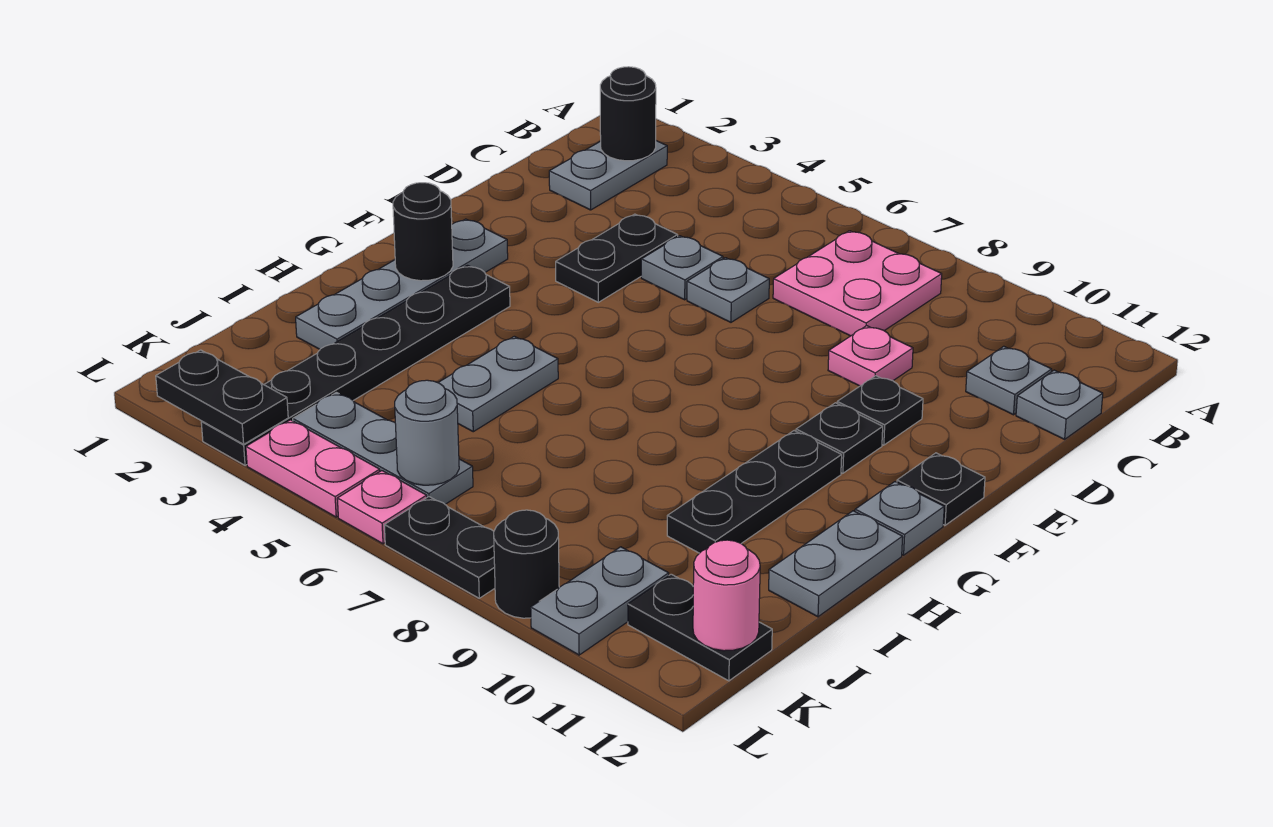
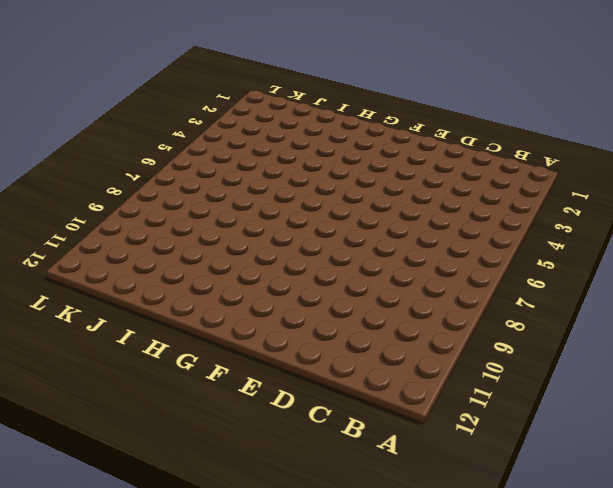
none -> grey plate B2:C2 level 1
none -> pink plate B7:C8 level 1
none -> grey plate C11 level 1

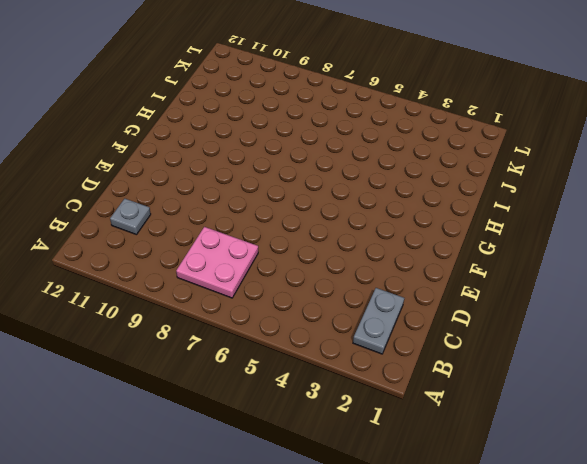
none -> grey plate C12 level 1
none -> black plate D4:E4 level 1
none -> grey plate D5 level 1

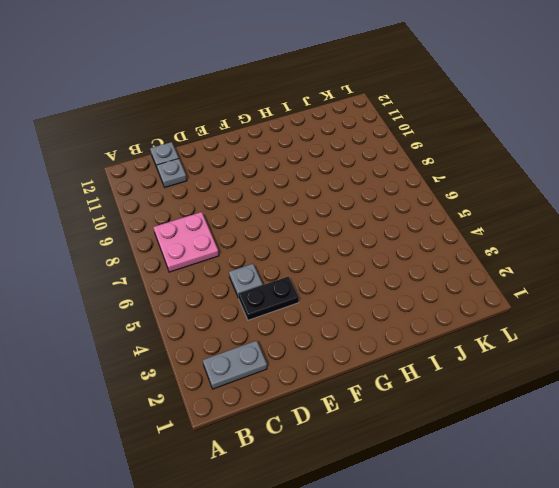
none -> grey plate D6 level 1
none -> pink plate D9 level 1
none -> black plate E10 level 1

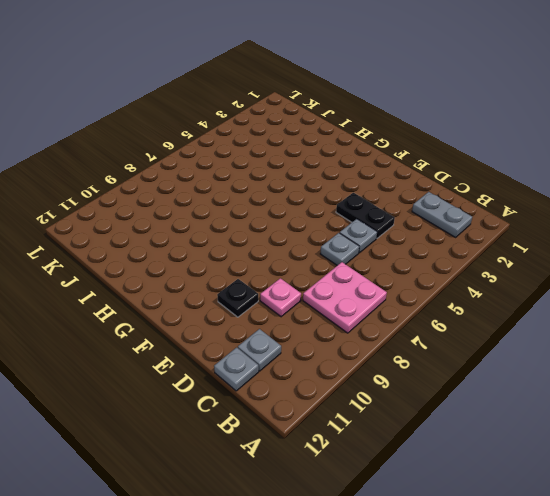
none -> grey plate F2:I2 level 1
none -> black plate F10 level 1
none -> black plate F12 level 1

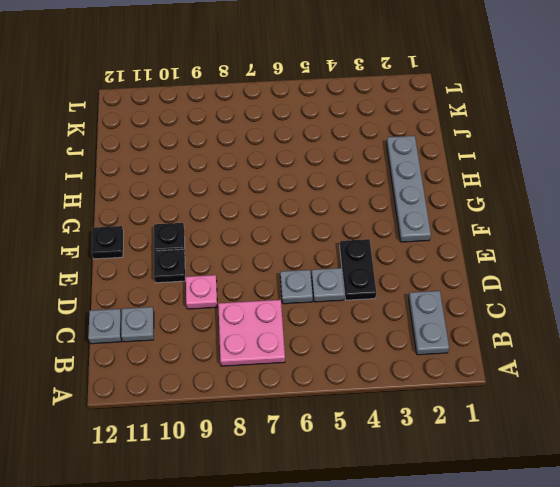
none -> black plate G3:L3 level 1
none -> black plate G10:I10 level 1
none -> grey plate G12 level 1

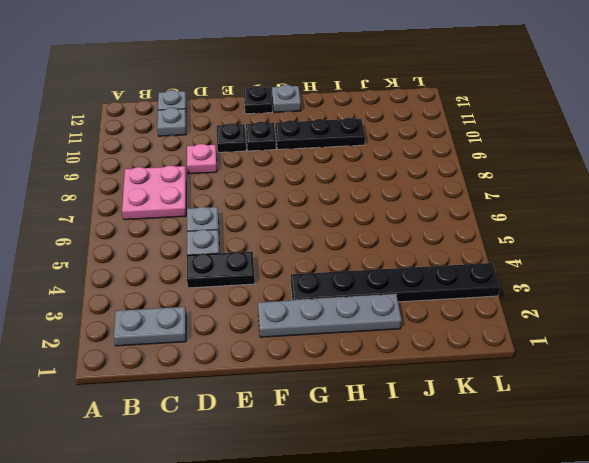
none -> grey plate H5:I5 level 1
none -> grey plate H12:I12 level 1
none -> grey plate K4:K6 level 1

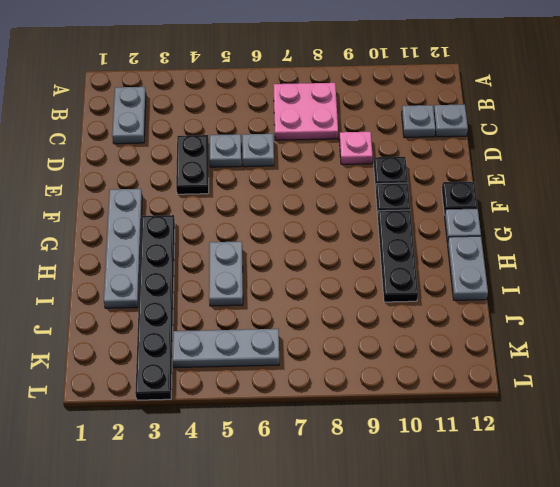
none -> grey plate K10:L10 level 1
none -> black plate K11:K12 level 1
none -> pink plate L4:L5 level 1

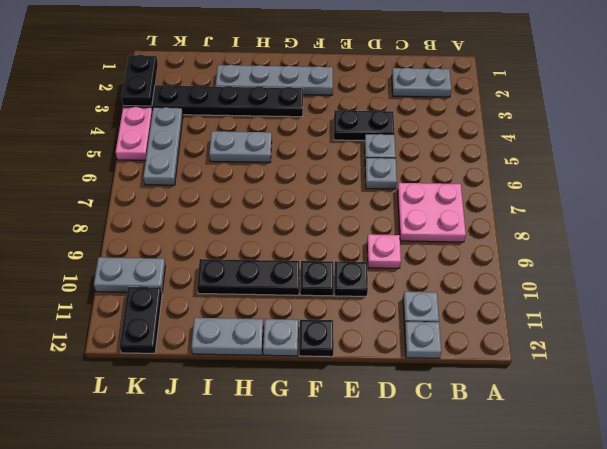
none -> pink plate L6 level 1
none -> black plate L7:L8 level 1
none -> black round brick L9 level 1

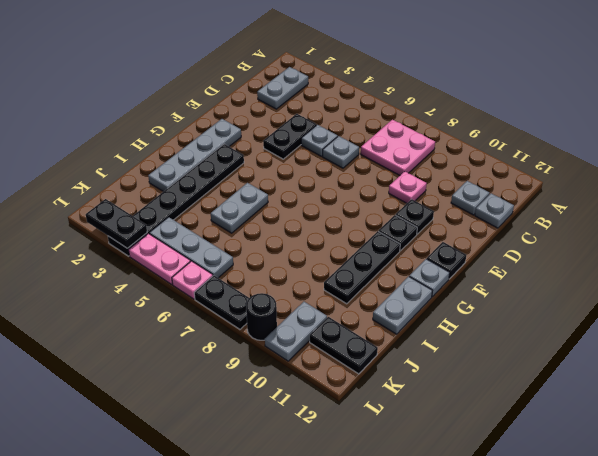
none -> black round brick B2 level 2
none -> black round brick G2 level 2
none -> grey round brick K6 level 2

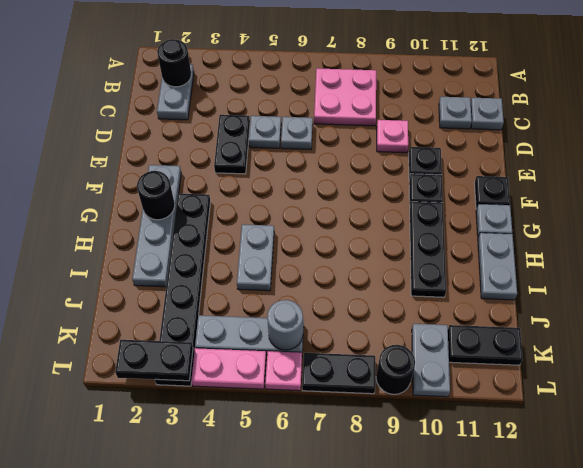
none -> pink round brick K12 level 2

